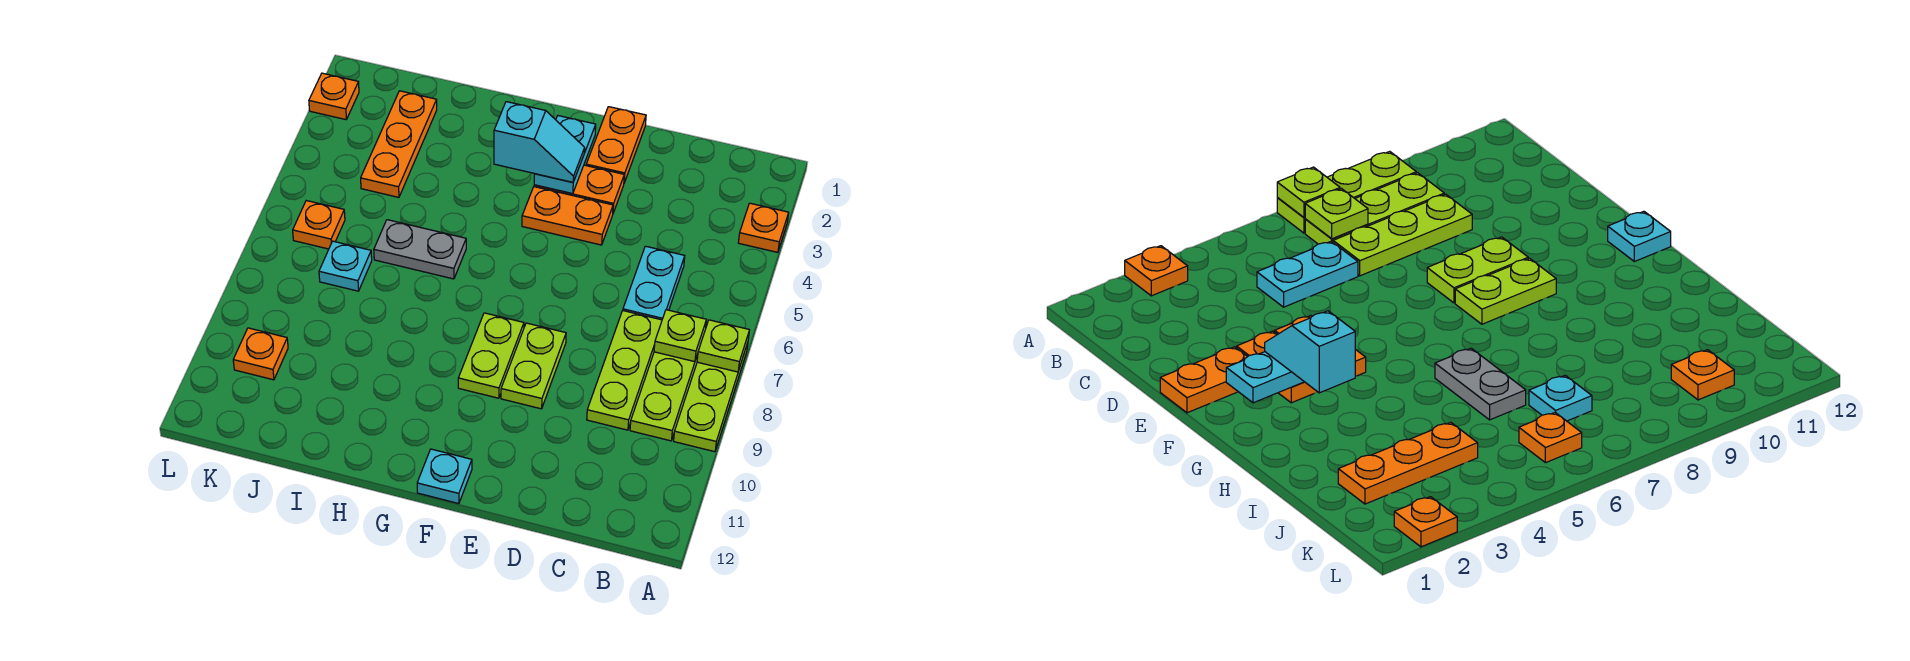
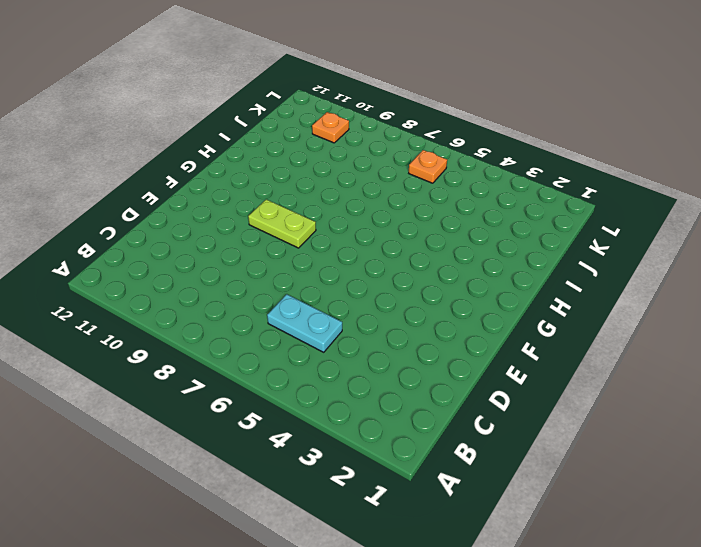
none -> orange plate A3 level 1
none -> lime plate A7:A9 level 1
none -> lime plate B7:B9 level 1

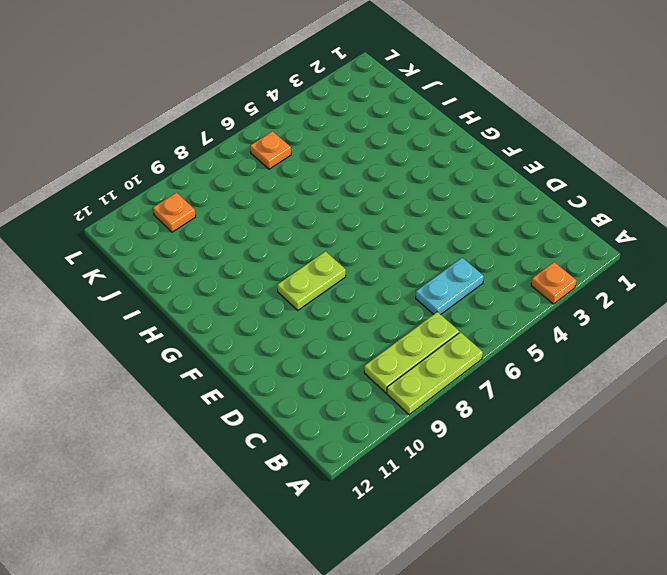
none -> lime plate C7:C9 level 1
none -> orange plate E1:E2 level 1
none -> orange plate E3:F3 level 1

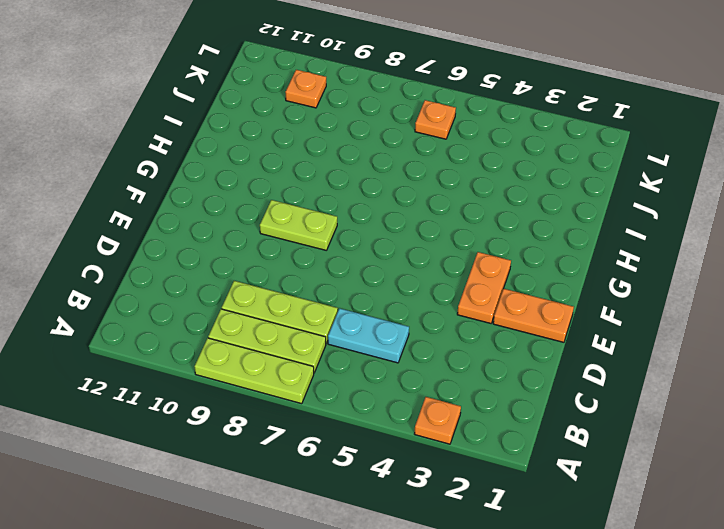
none -> orange plate E4:F4 level 1
none -> lime plate E8:E9 level 1
none -> cyan plate F12 level 1

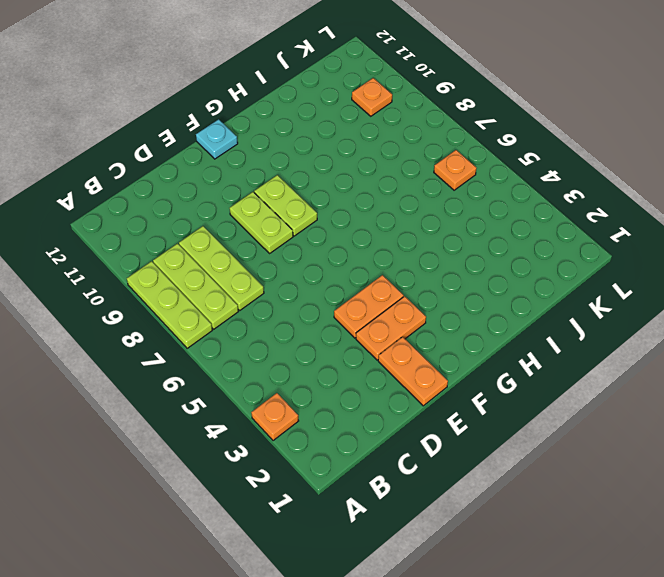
none -> cyan plate C5:C6 level 1
none -> grey plate H6:I6 level 1
none -> orange plate J2:J4 level 1

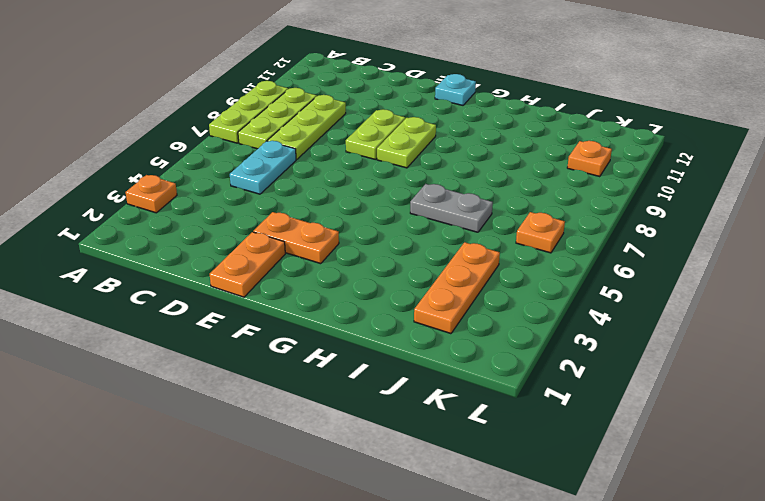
none -> orange plate E4:F4 level 1
none -> cyan plate J7 level 1
none -> orange plate L2 level 1

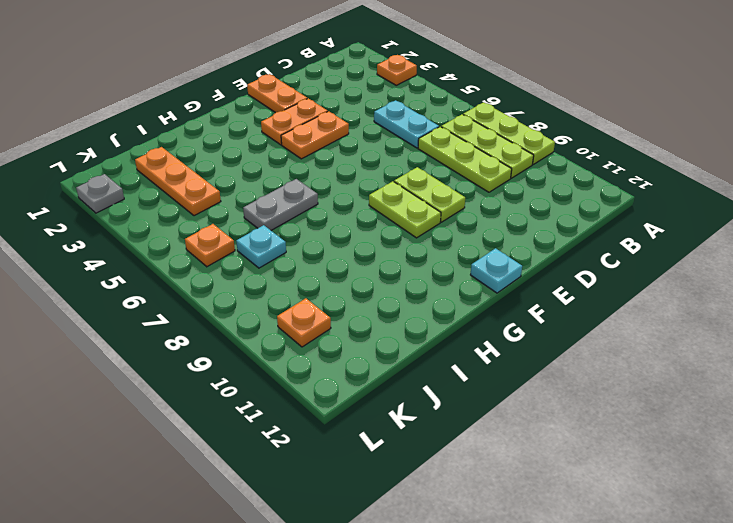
grey plate L2 level 1 -> orange plate L2 level 1
none -> lime plate A7 level 2
none -> lime plate B7 level 2
none -> cyan plate F2:F3 level 2

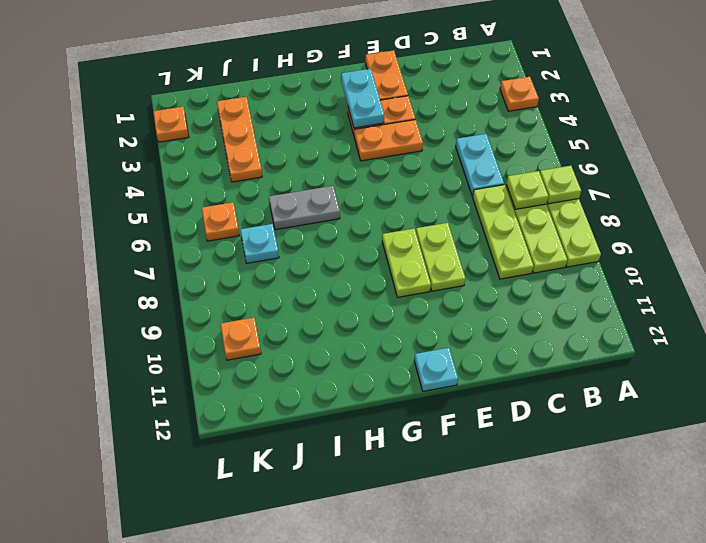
none -> cyan slope F3:G3 level 3 top G

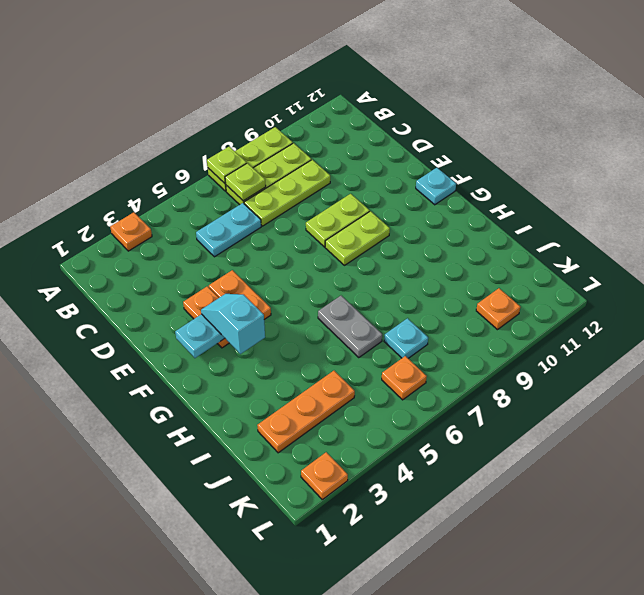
none -> orange plate E1:E2 level 1

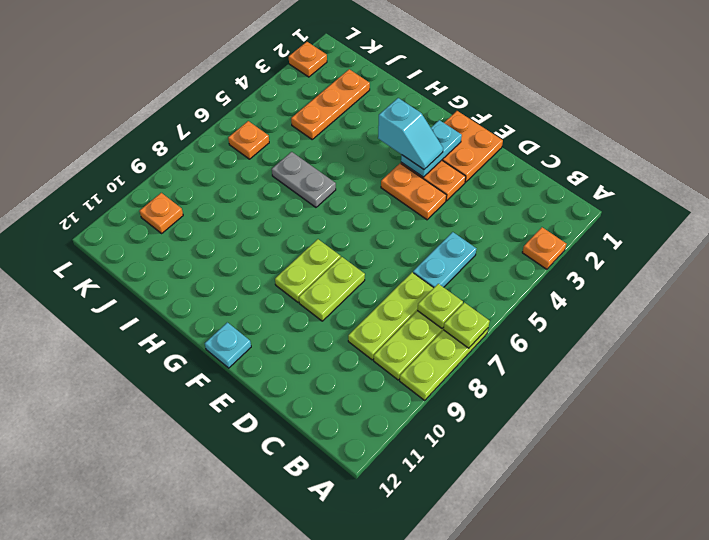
orange plate E1:F2 level 1 -> orange plate E1:E2 level 1
none -> cyan plate J7 level 1

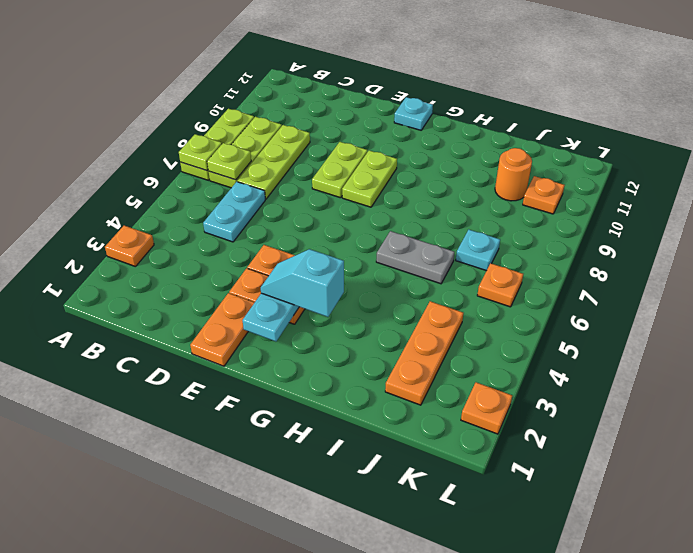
orange round brick J10 level 1 -> none

